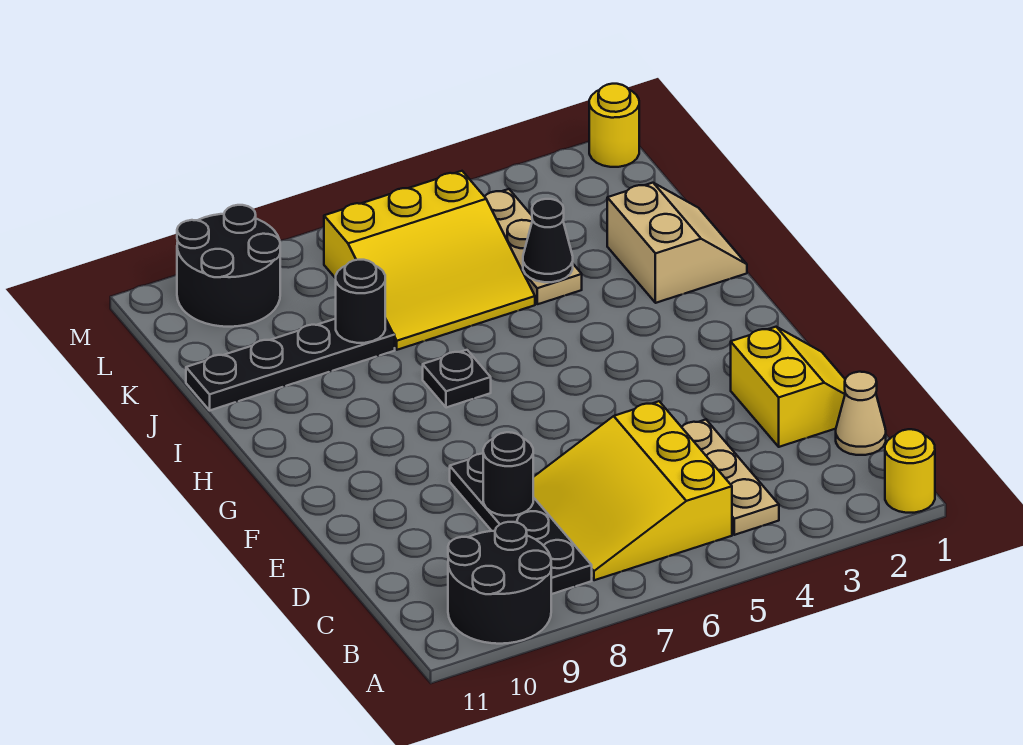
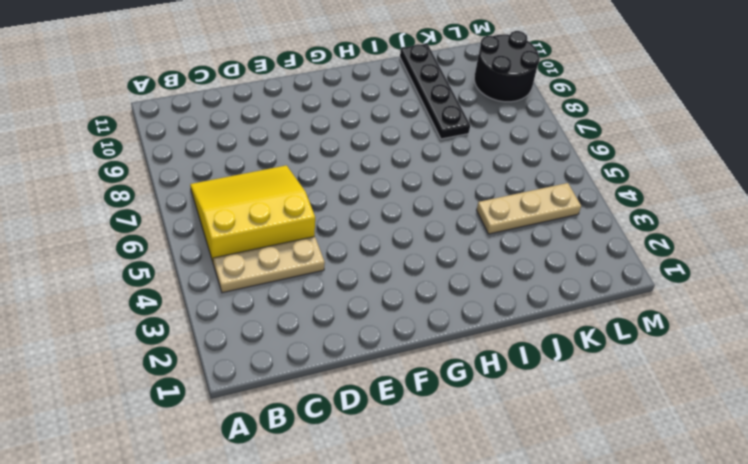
none -> yellow round brick A1 level 1
none -> black round brick A9:B10 level 1
none -> black plate B8:E8 level 1

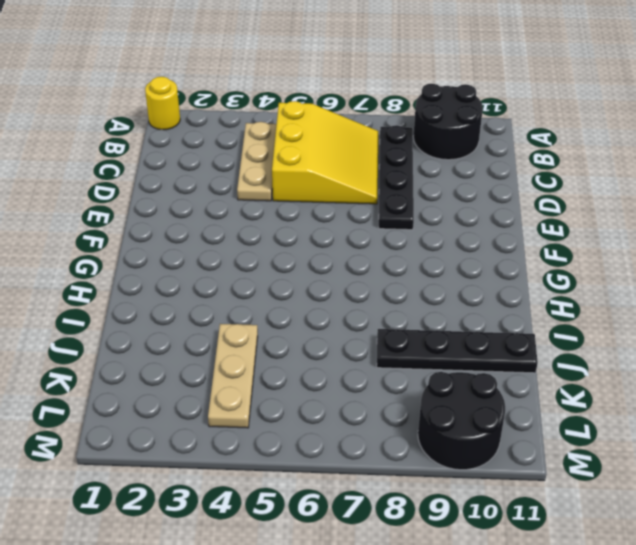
none -> tan cone C1 level 1
none -> yellow slope D1:E2 level 1 top 2
none -> black plate H7 level 1

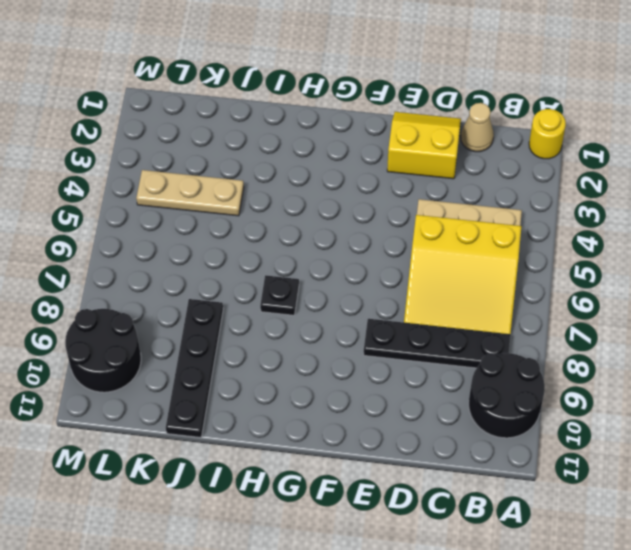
none -> tan slope I1:J2 level 1 top 2
none -> yellow slope J5:L7 level 1 top L
none -> yellow round brick M1 level 1

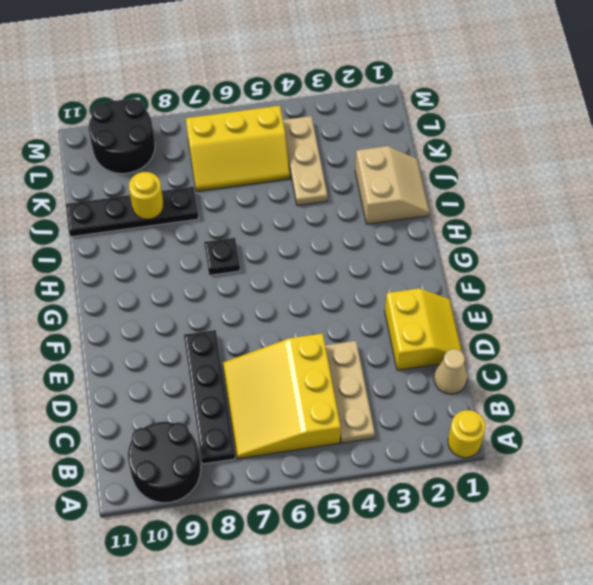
yellow round brick J9 level 2 -> yellow round brick M1 level 1
yellow slope K5:L7 level 1 top L -> yellow slope J5:L7 level 1 top L
none -> black round brick D8 level 2
none -> black cone J4 level 2
none -> black round brick J8 level 2

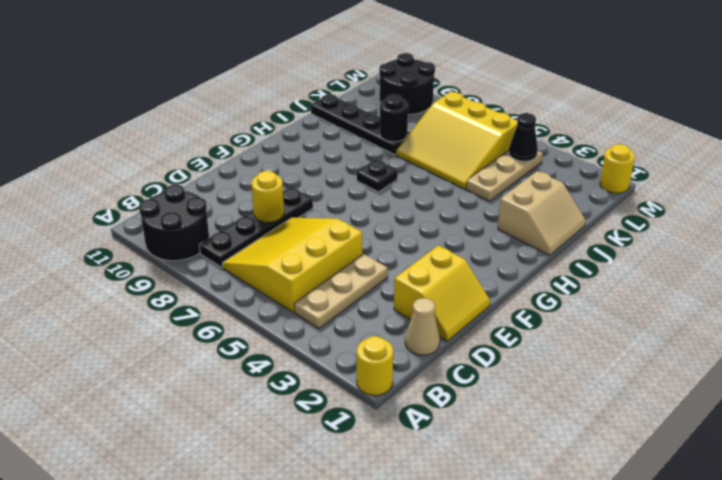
yellow round brick D8 level 2 -> black round brick D8 level 2
black cone L4 level 2 -> black cone J4 level 2

